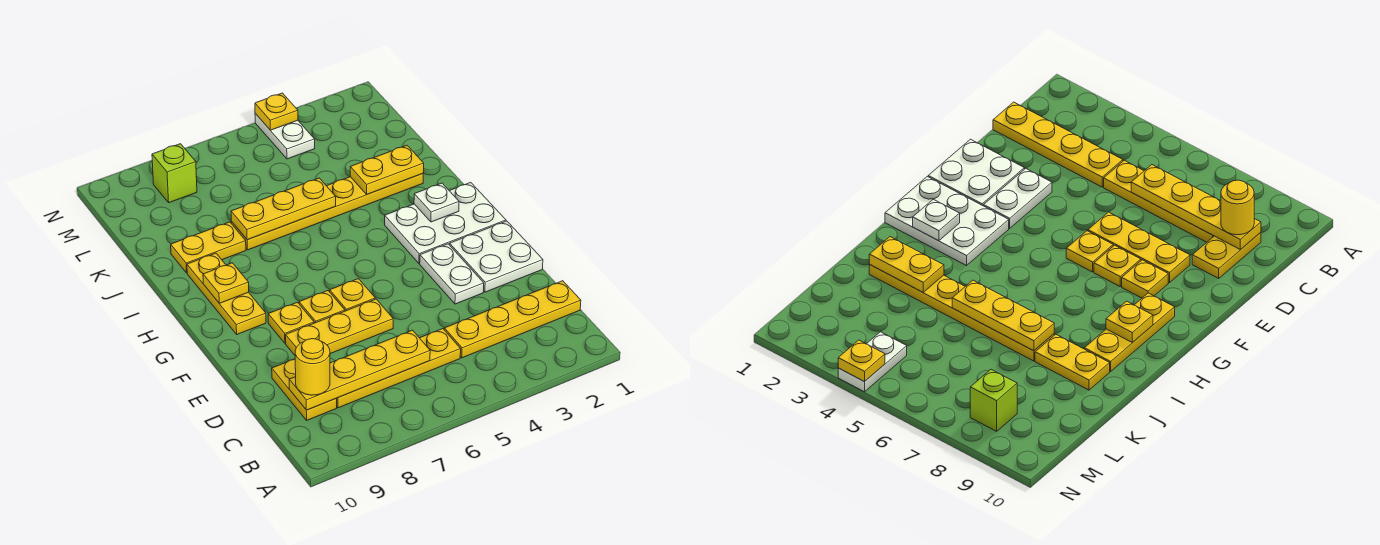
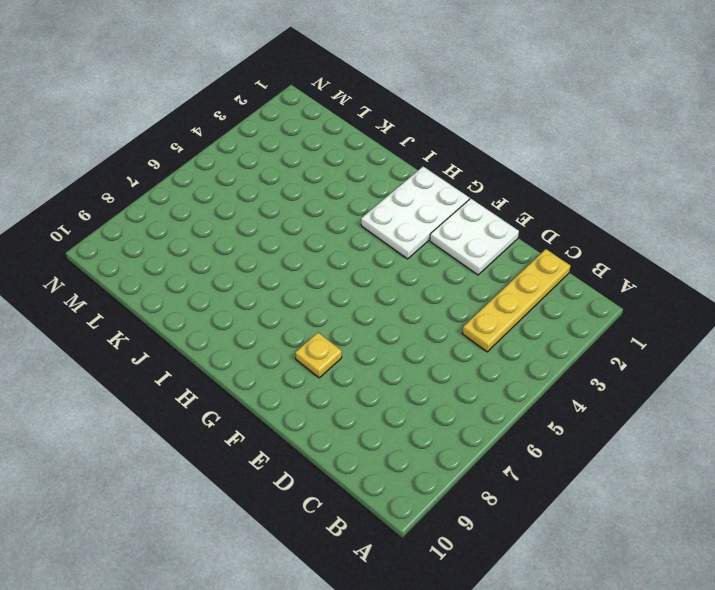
none -> yellow plate C5:C8 level 1
none -> yellow plate C9:D9 level 1
none -> white plate E3:F3 level 1

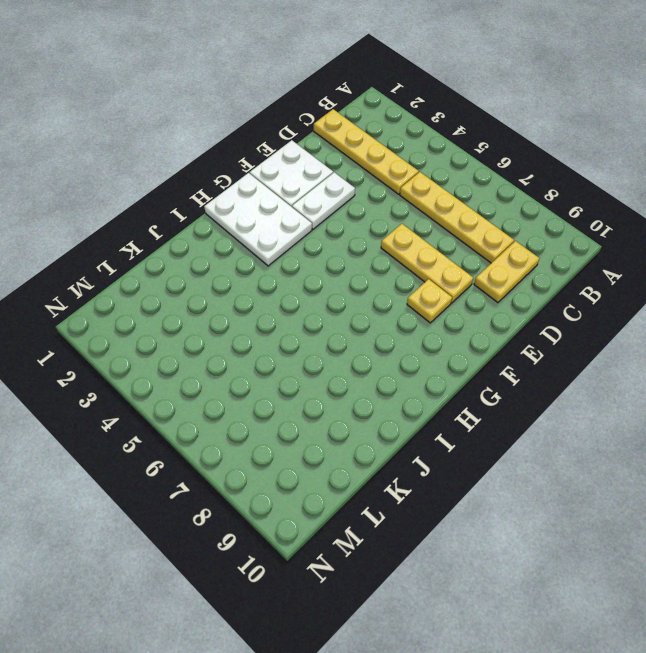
none -> yellow plate F6 level 1
none -> yellow plate F7 level 1
none -> yellow plate G9:I9 level 1

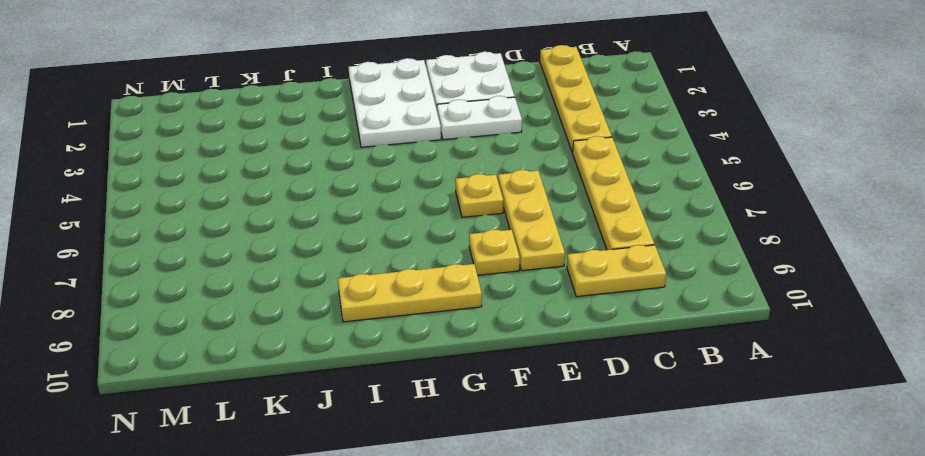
none -> yellow plate F7 level 1
none -> yellow plate J2:J7 level 1
none -> yellow plate J8:J9 level 1

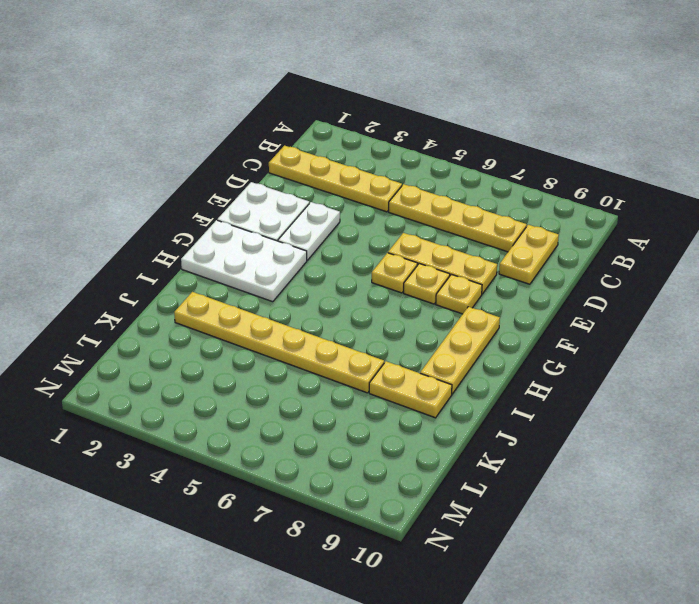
none -> white plate M4:N4 level 1
none -> lime brick M8 level 1
none -> yellow plate C6:C9 level 2

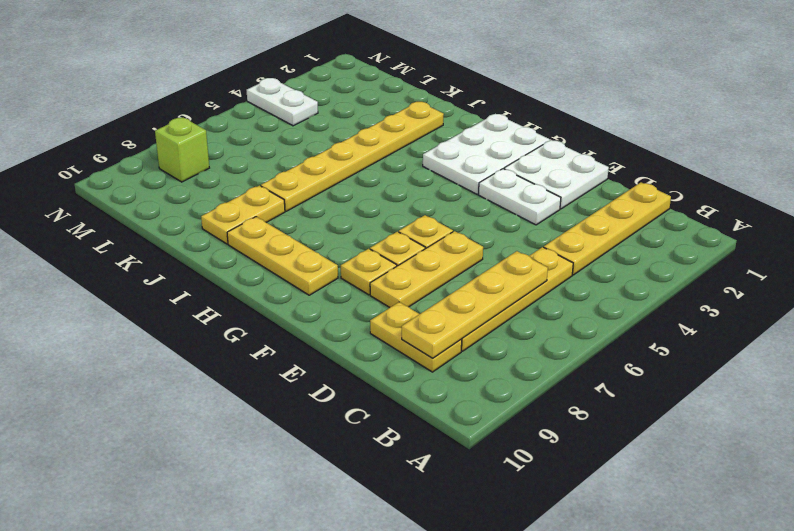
none -> white plate H2 level 2
none -> yellow plate H9 level 2
none -> yellow plate J2:J3 level 2

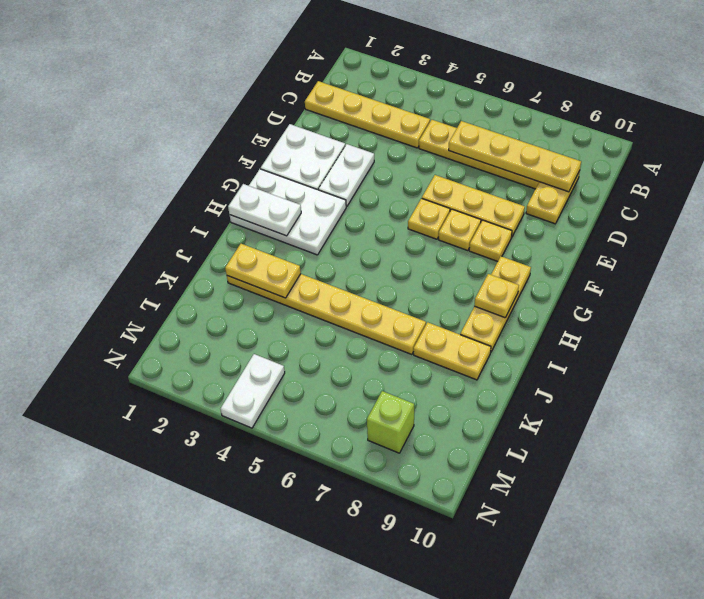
white plate H1:H2 level 2 -> white plate H2 level 2
none -> yellow plate J5:J7 level 2
none -> yellow plate N4 level 2
none -> yellow round brick C9 level 3

